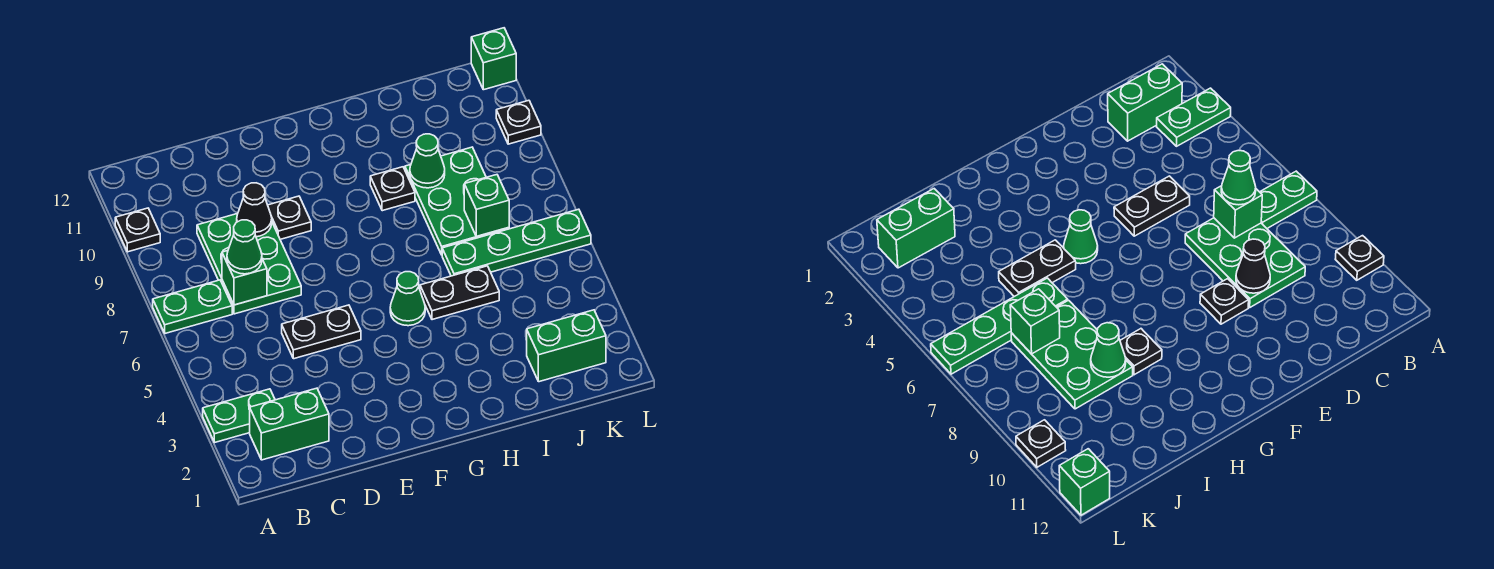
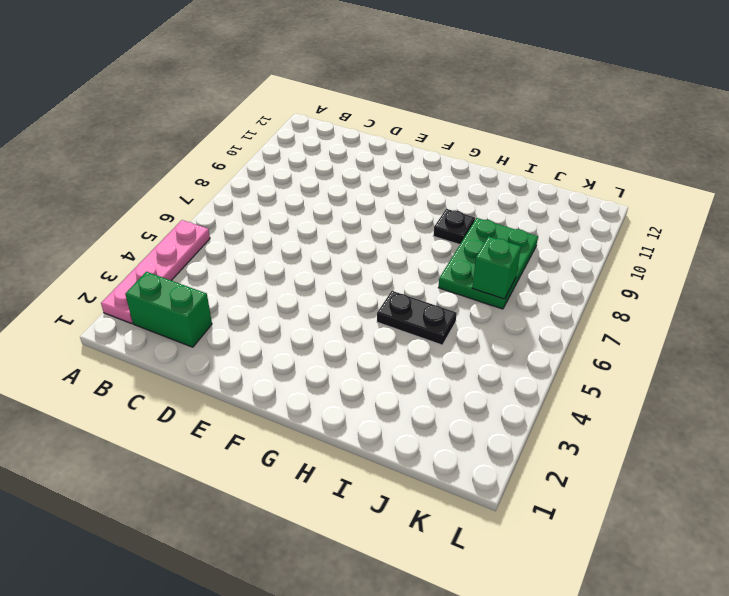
pink plate A2:A5 level 1 -> green plate A3:B3 level 1
none -> green plate A7:B7 level 1
none -> black plate A10 level 1
none -> green plate C7:D9 level 1

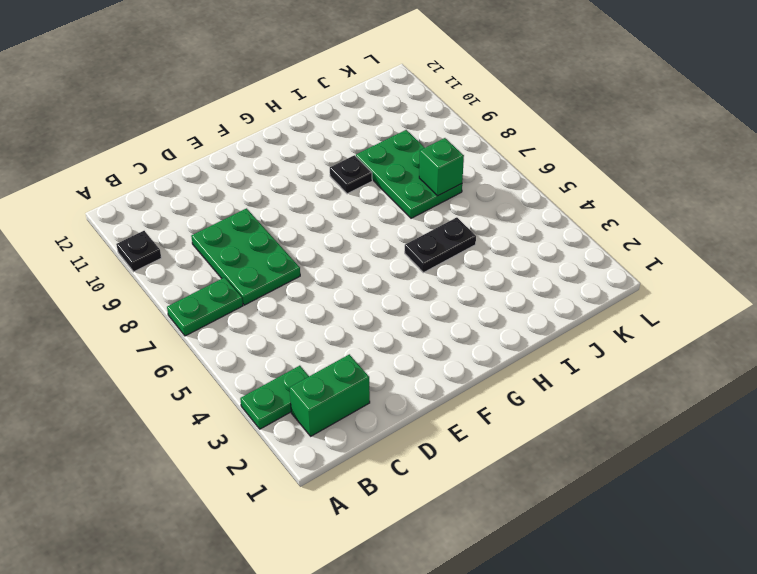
none -> black plate D5:E5 level 1
none -> black plate E9 level 1
none -> green cone G5 level 1

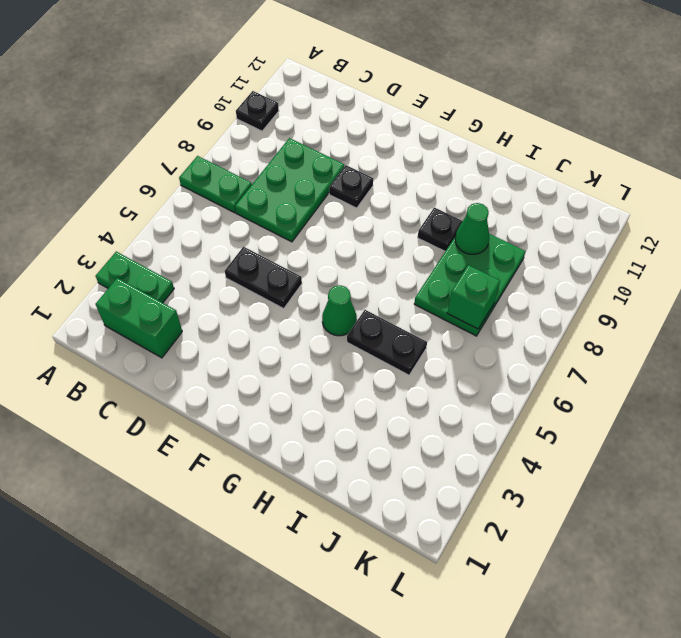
none -> green plate I6:L6 level 1
none -> green brick J2:K2 level 1
none -> black plate L10 level 1

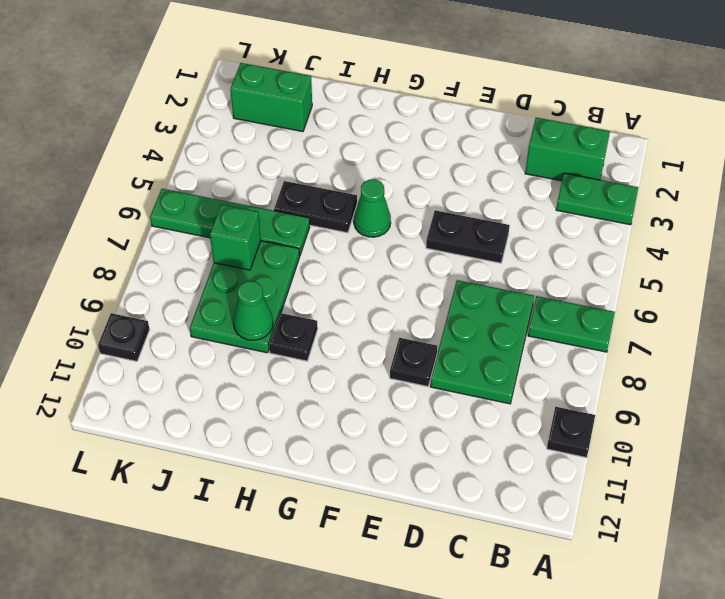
none -> green brick L12 level 1
none -> green brick C7 level 2
none -> black cone D9 level 2

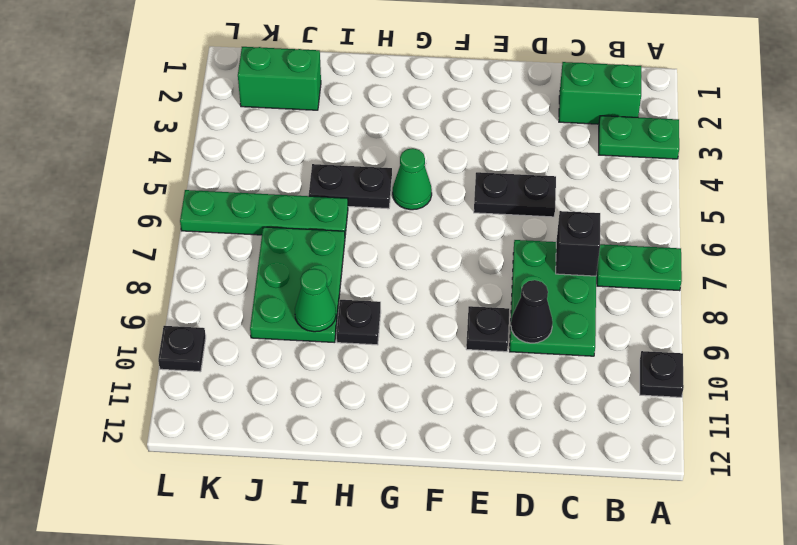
black brick C7 level 2 -> green brick C7 level 2
none -> green brick L12 level 1
none -> green brick J7 level 2
none -> green cone C7 level 3

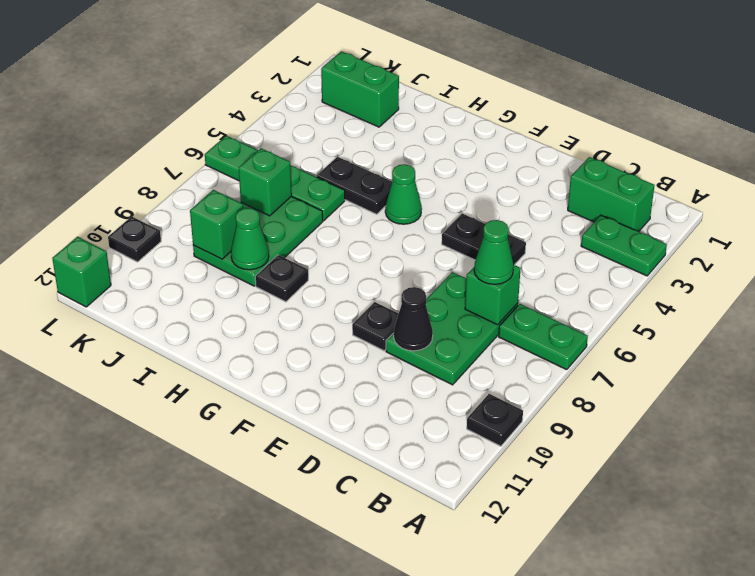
green brick J9 level 2 -> none

